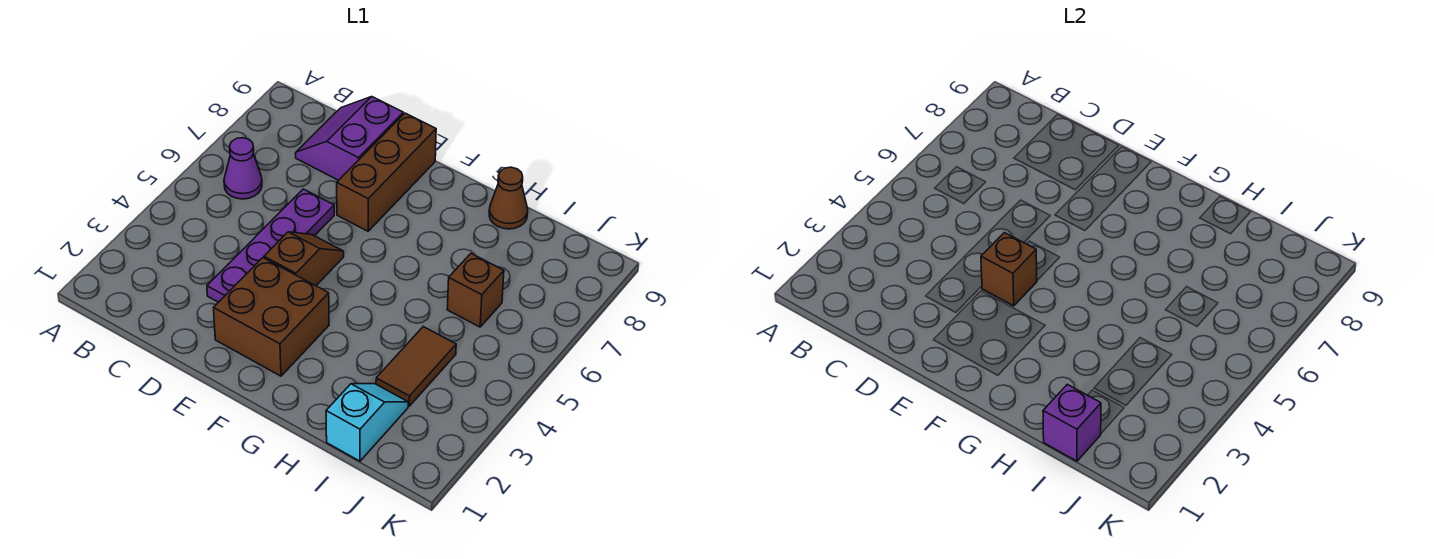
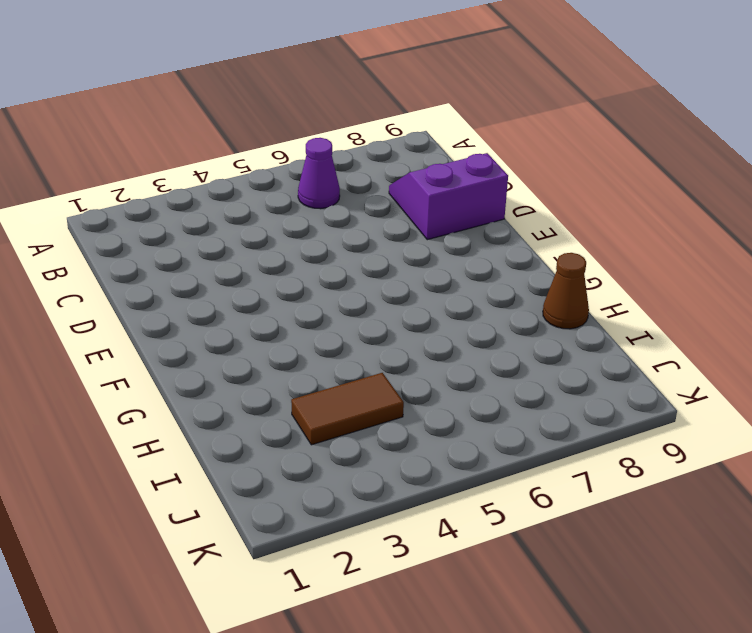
none -> purple plate D3:D6 level 1
none -> brown brick E2:F3 level 1
none -> brown slope E4:E5 level 1 top 4

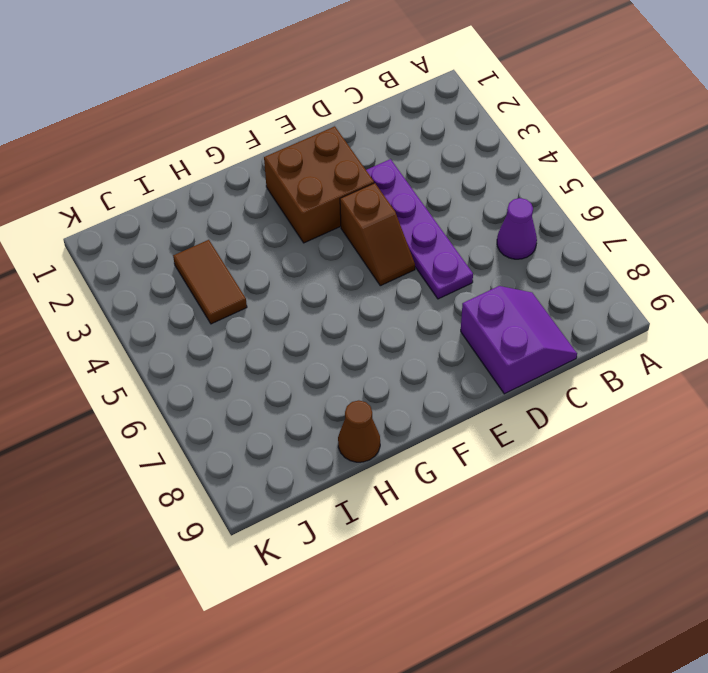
none -> brown brick E7:E9 level 1
none -> cyan slope I1:I2 level 1 top 1
none -> brown brick I6 level 1

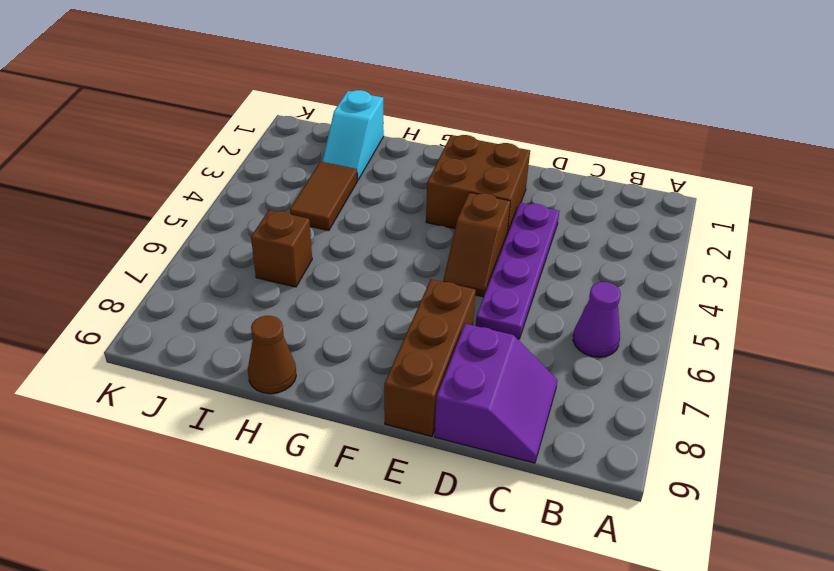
none -> brown brick E4 level 2
none -> purple brick I1 level 2

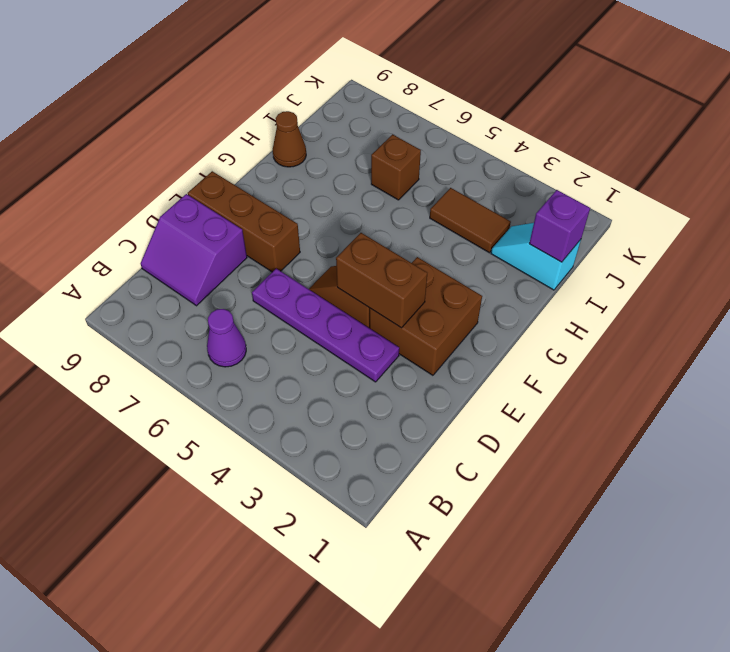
brown brick E3:E4 level 2 -> brown brick E4 level 2

